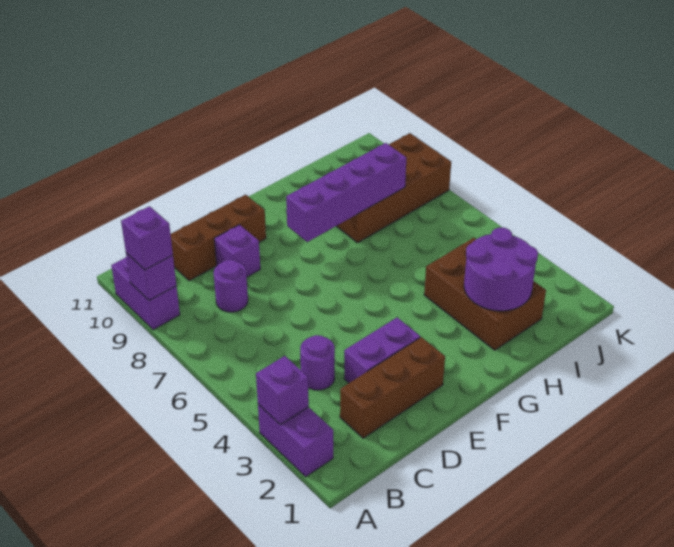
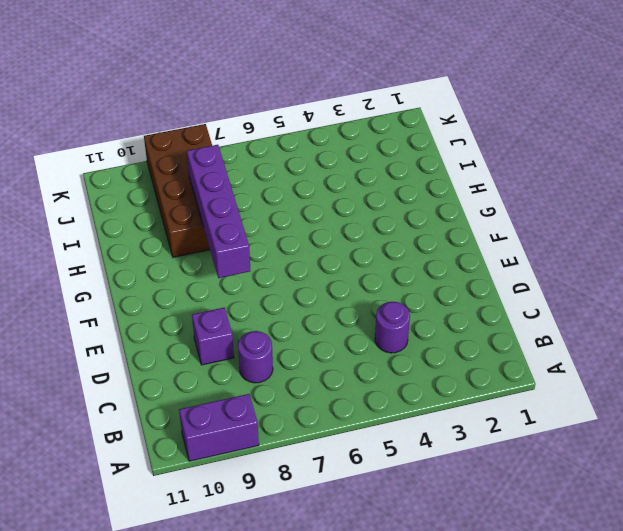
none -> purple brick A2:A3 level 1
none -> brown brick C2:E2 level 1
none -> brown brick C10:E10 level 1

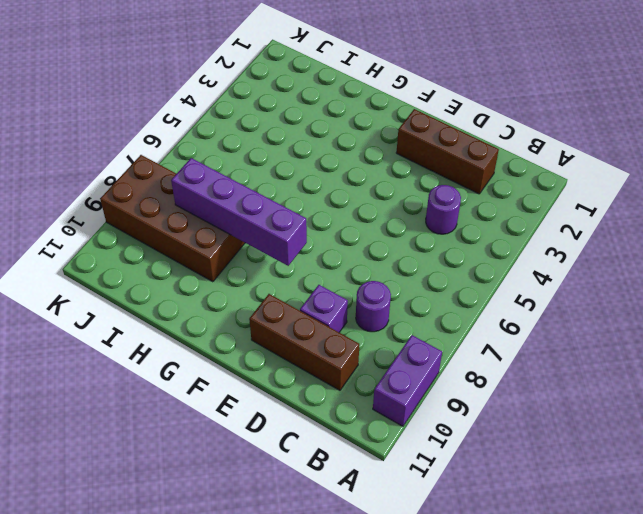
none -> purple brick A2:A3 level 1
none -> purple brick D3:E3 level 1
none -> brown brick H2:I4 level 1

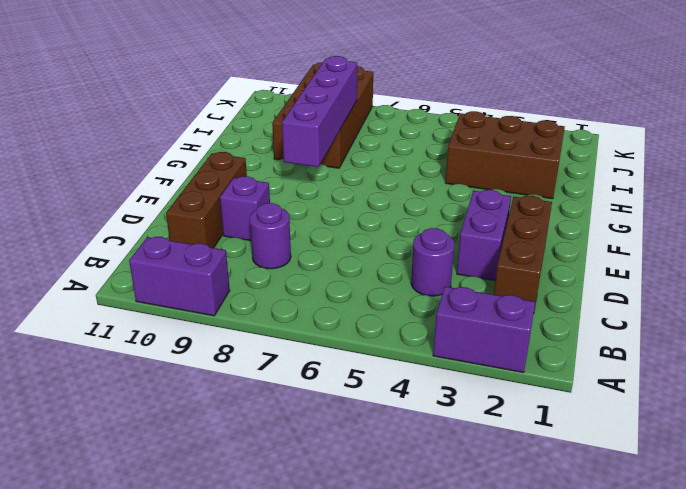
none -> purple brick A3 level 2
none -> purple brick A9 level 2
none -> purple round brick H2:I3 level 2

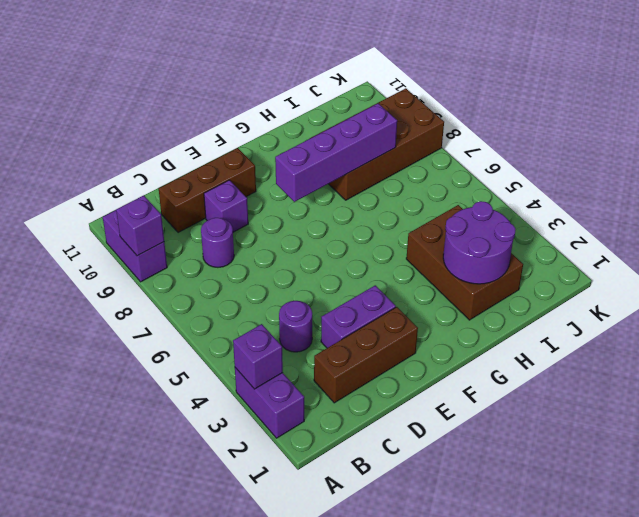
none -> purple brick A9 level 3

